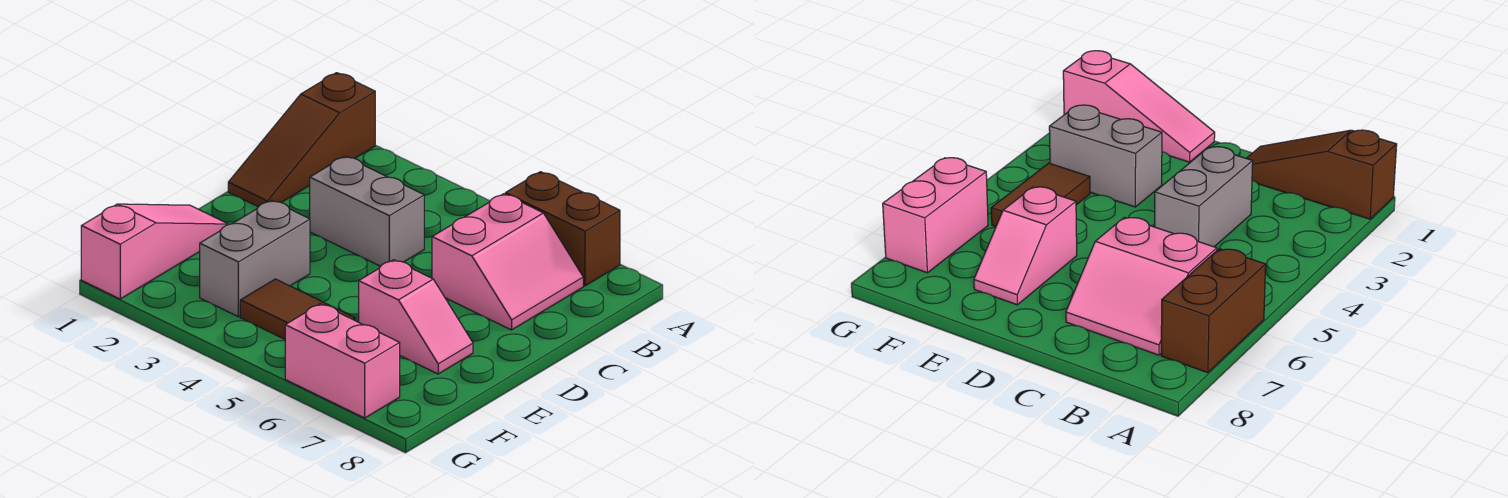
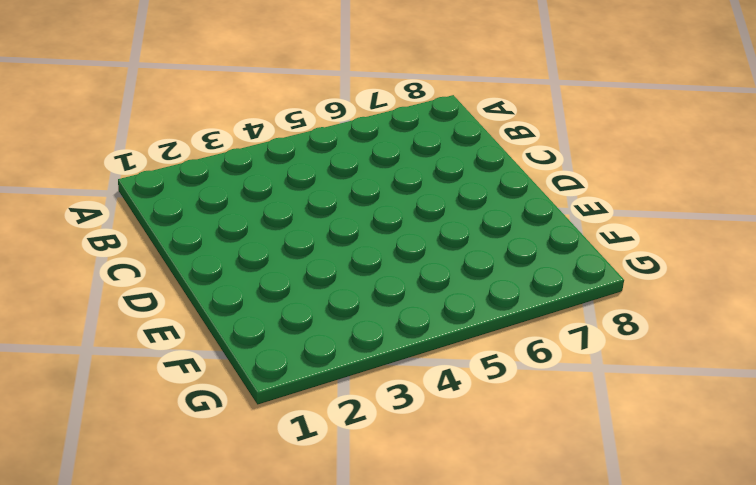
none -> brown slope A1:C1 level 1 top A
none -> brown brick A6:A7 level 1

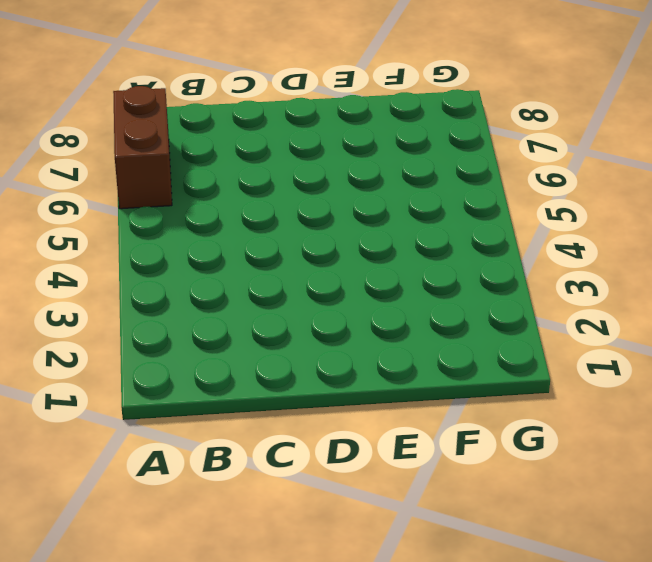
none -> brown slope A1:C1 level 1 top A
none -> pink slope B6:C7 level 1 top 6

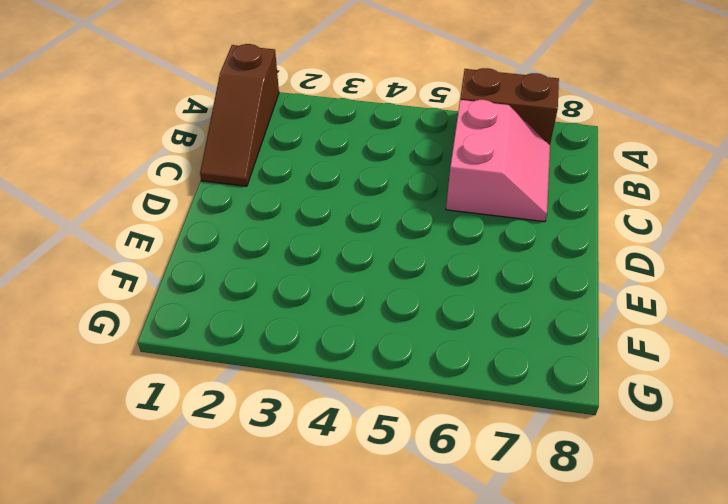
none -> grey brick C3:C4 level 1
none -> pink slope E1:G1 level 1 top G

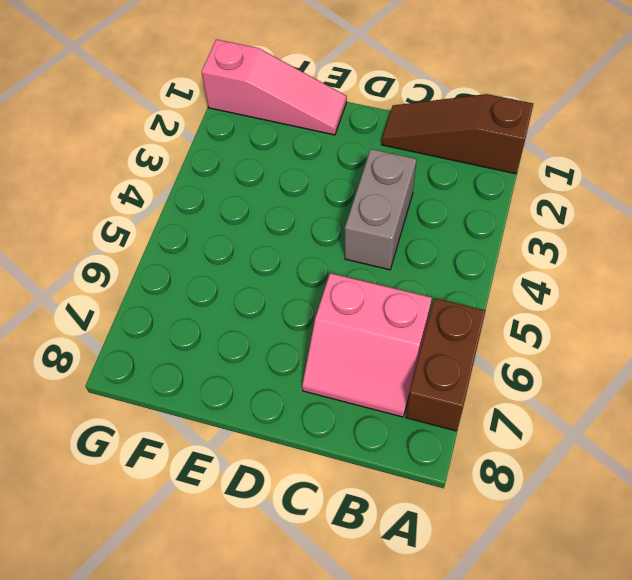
none -> grey brick E3:F3 level 1
none -> pink slope E6:E7 level 1 top 6

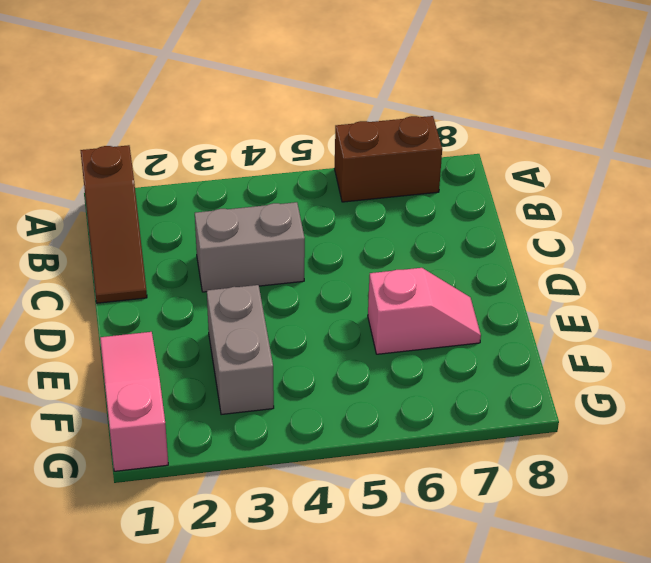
none -> pink slope B6:C7 level 1 top 6
none -> brown tile F4:F5 level 1

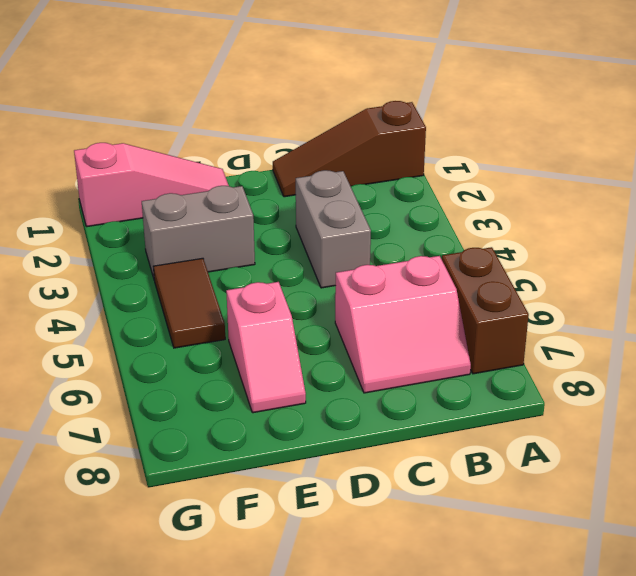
none -> pink brick G6:G7 level 1

